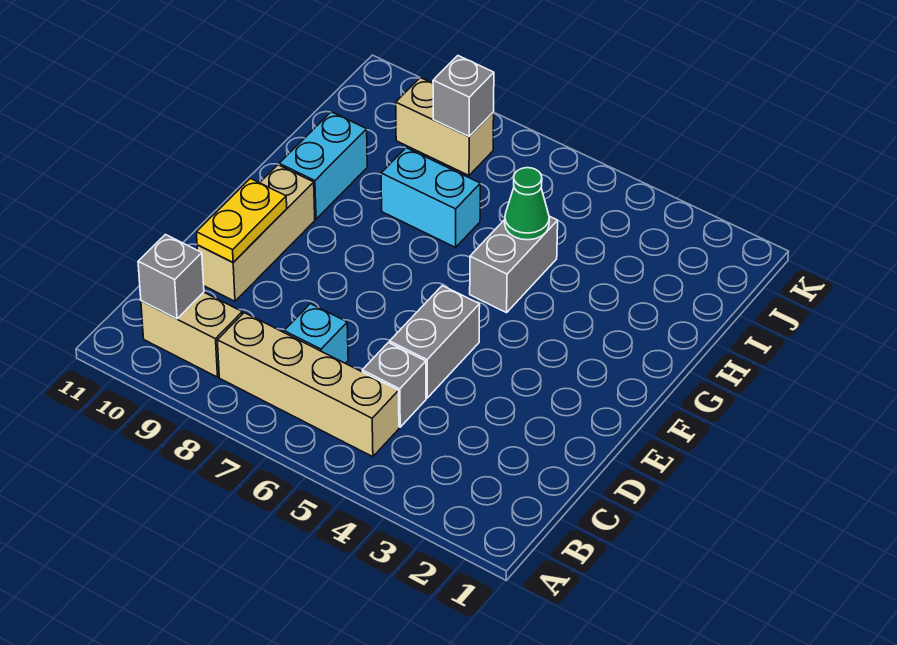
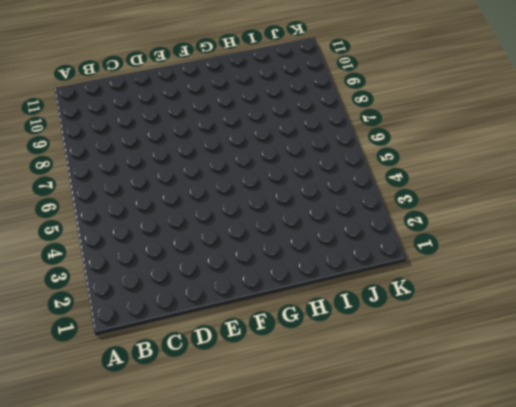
none -> tan brick B5:B8 level 1
none -> tan brick B9:B10 level 1
none -> grey brick C5 level 1

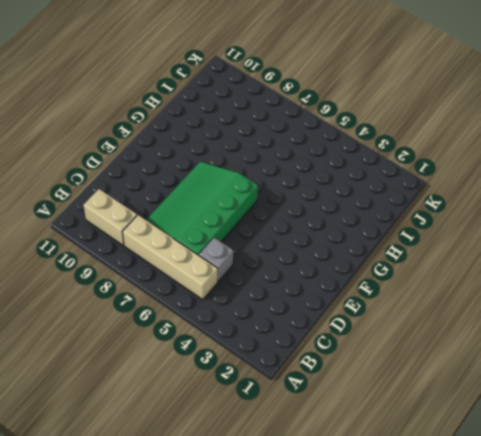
green slope C6:F8 level 1 top 6 -> cyan brick C7 level 1
none -> grey brick D5:E5 level 1
none -> tan brick D10:F10 level 1
none -> grey brick G5:H5 level 1

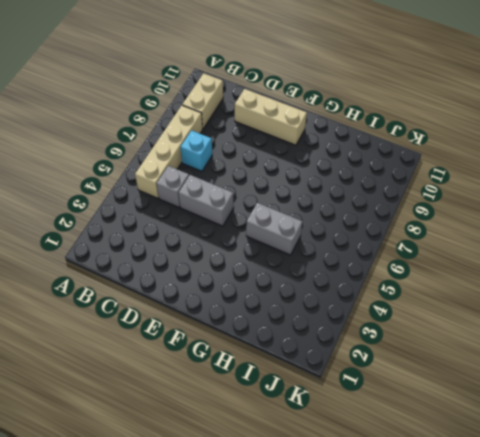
none -> cyan brick G10:H10 level 1
none -> cyan brick H7:H8 level 1
none -> tan brick J8:J9 level 1

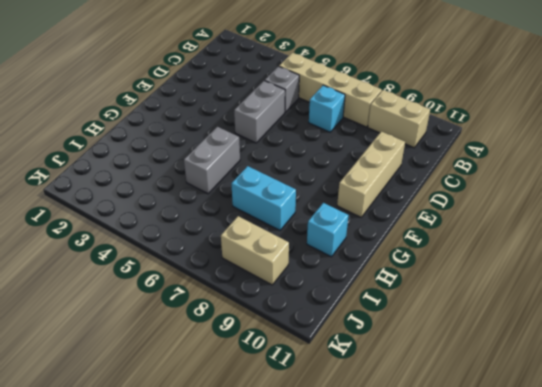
cyan brick H10 level 1 -> cyan brick G10:H10 level 1
none -> grey brick B10 level 2
none -> yellow plate D10:E10 level 2
none -> green cone H5 level 2

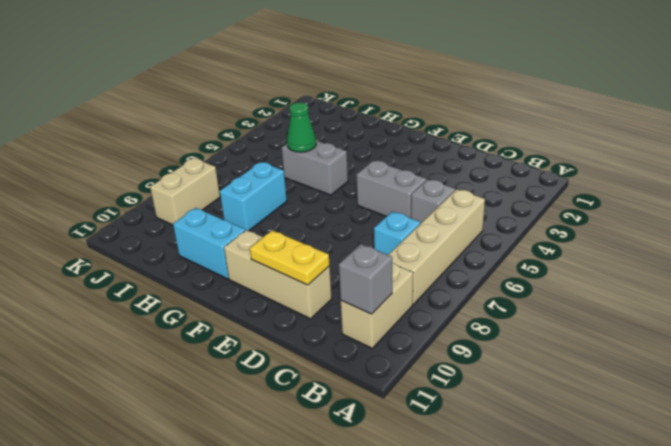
none -> grey brick J8 level 2

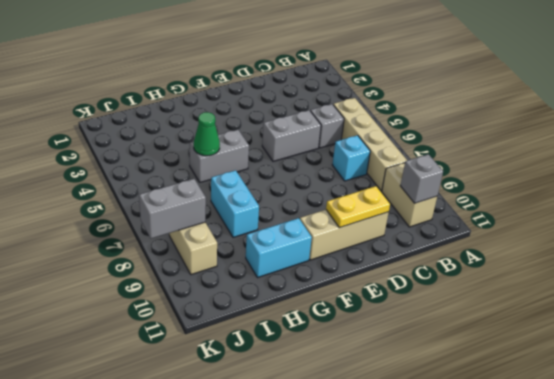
grey brick J8:K8 level 2 -> grey brick J8 level 2

